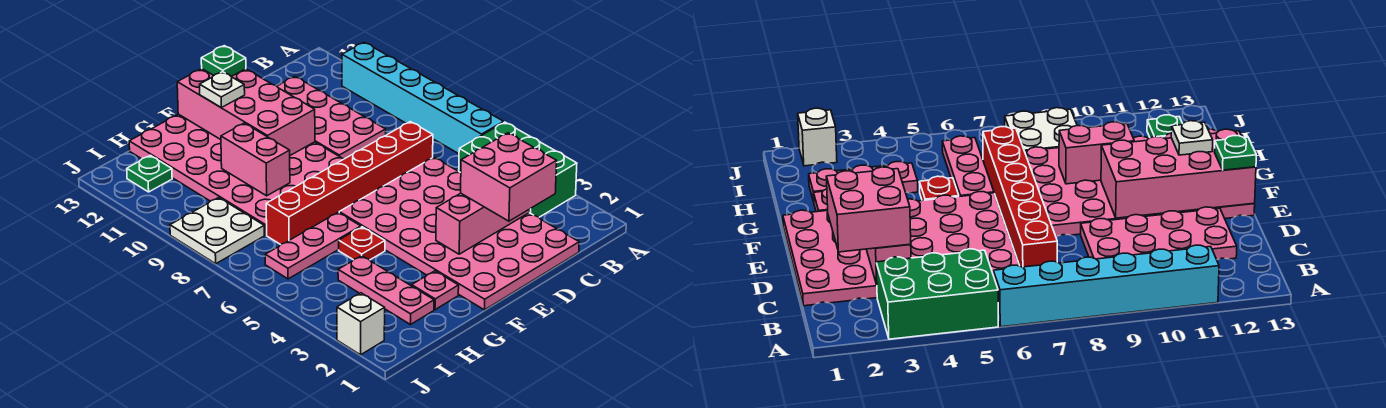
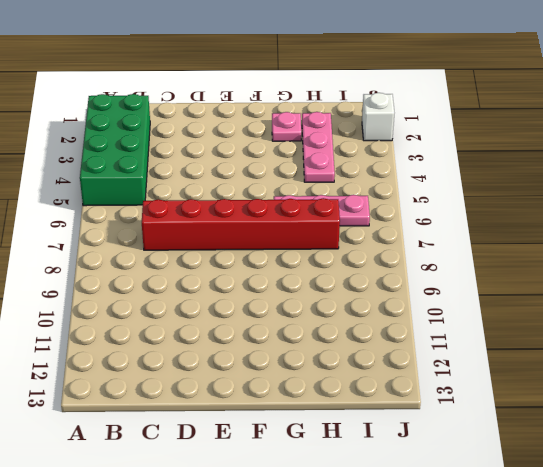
green brick A2:B5 level 1 -> green brick A3:B5 level 1
none -> cyan brick A6:A11 level 1
none -> pink plate C1:F6 level 1
none -> pink plate C9:D12 level 1

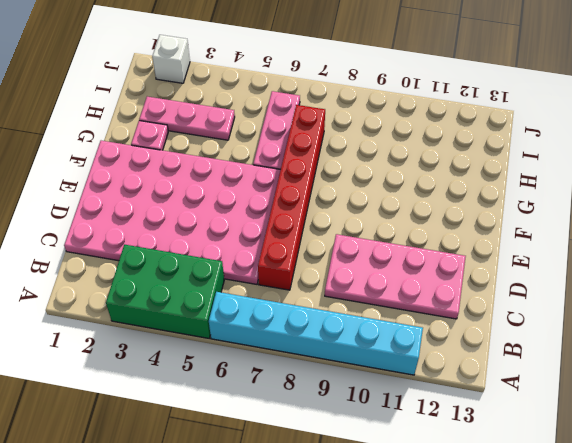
none -> pink plate E8:H13 level 1
none -> red plate G5 level 1
none -> white plate I8:J9 level 1

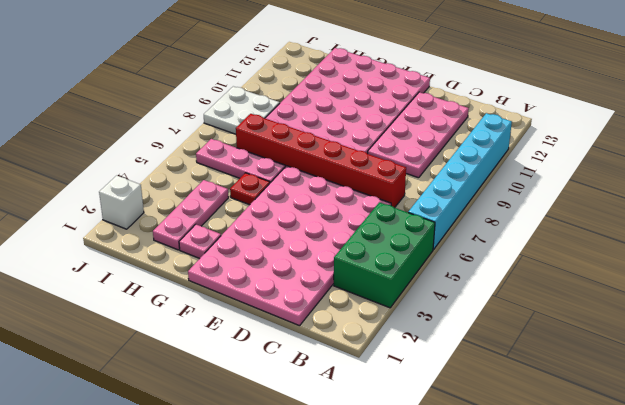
none -> green plate I12 level 1
none -> pink brick C3:E3 level 2
none -> pink brick E10:F13 level 2

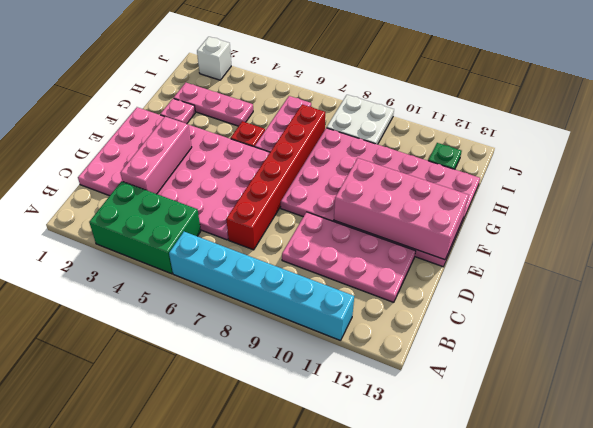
none -> pink brick G9:G10 level 2
none -> pink brick C2:D3 level 3
none -> green plate E13 level 3

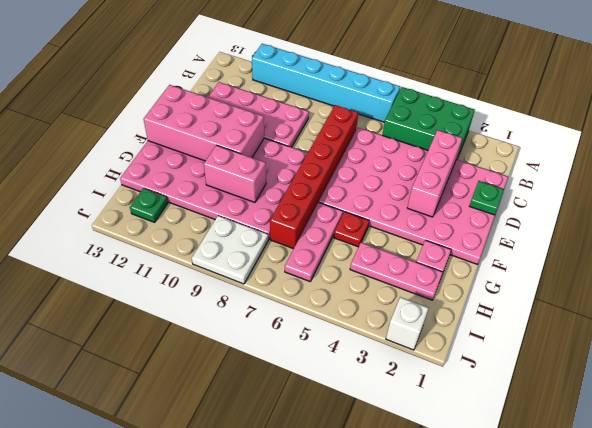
green plate D1 level 2 -> green plate E13 level 3
none -> pink brick C2:D3 level 3
none -> white plate F12 level 3

